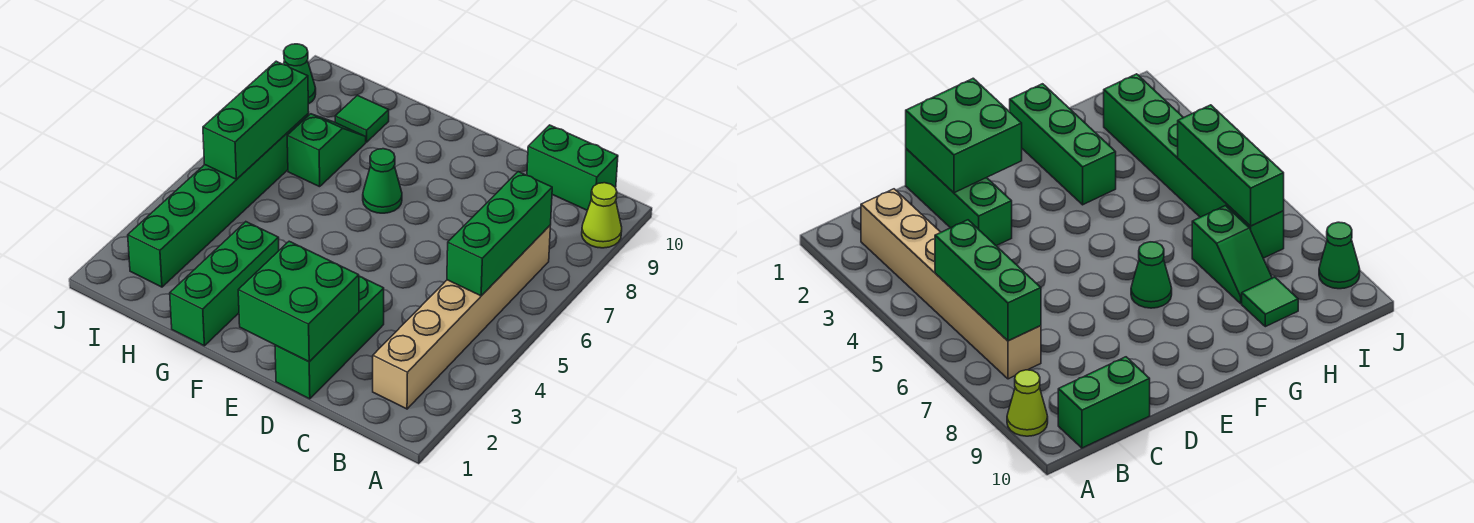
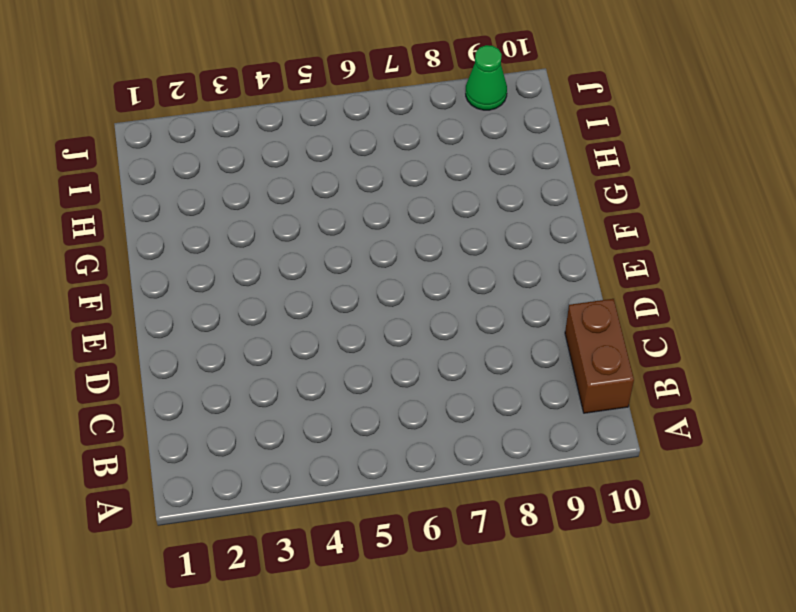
brown brick B10:C10 level 1 -> green brick B10:C10 level 1
none -> lime cone A9 level 1
none -> tan brick B2:B7 level 1
none -> green brick D1:D3 level 1

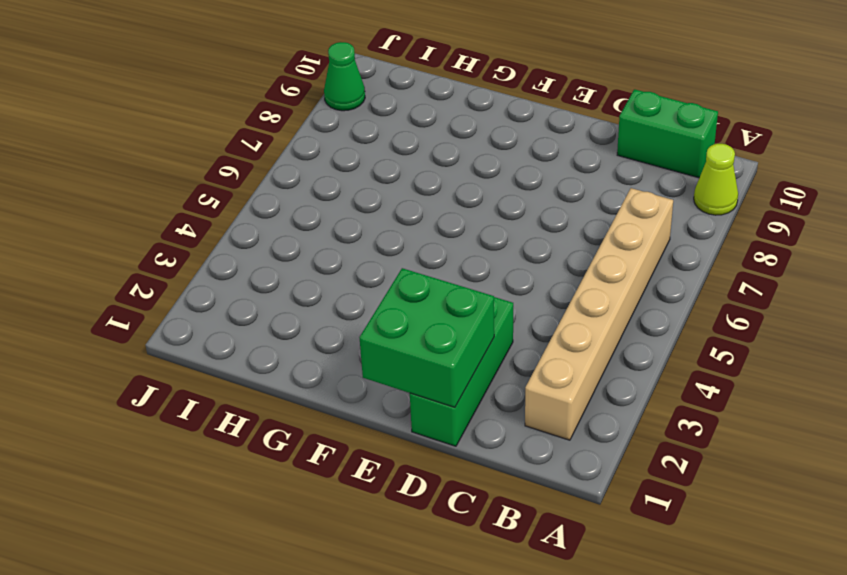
none -> green cone F7 level 1
none -> green brick G1:G3 level 1
none -> green slope H7:H8 level 1 top 7

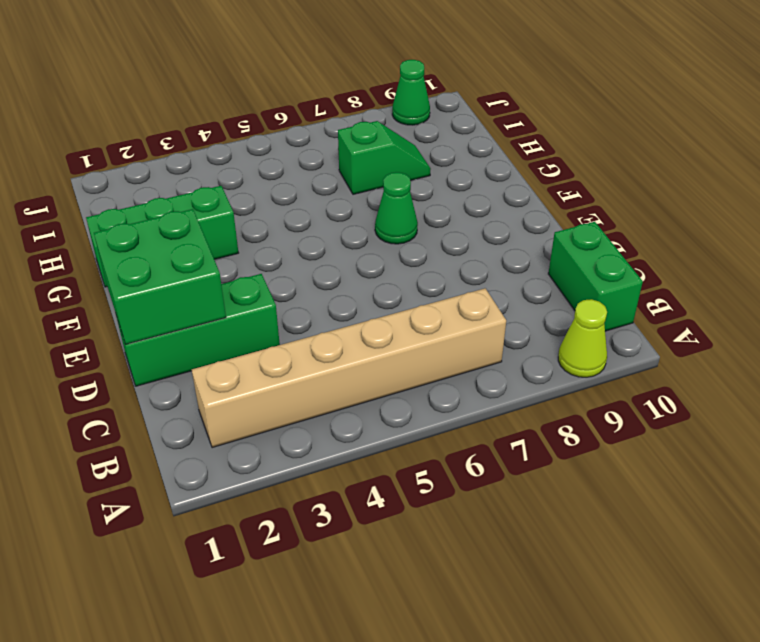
none -> green tile H9 level 1
none -> green brick I2:I7 level 1
none -> green brick B5:B7 level 2

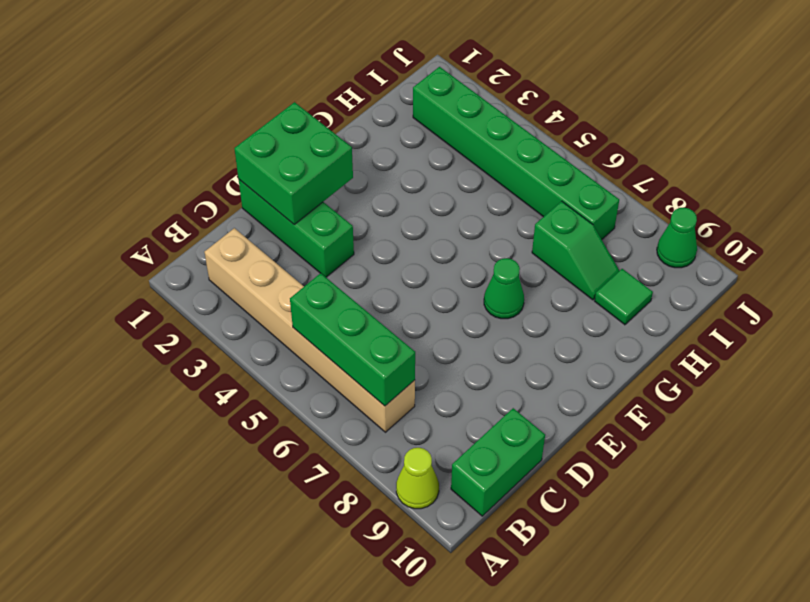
none -> green brick G1:G3 level 1
none -> green brick I5:I7 level 2

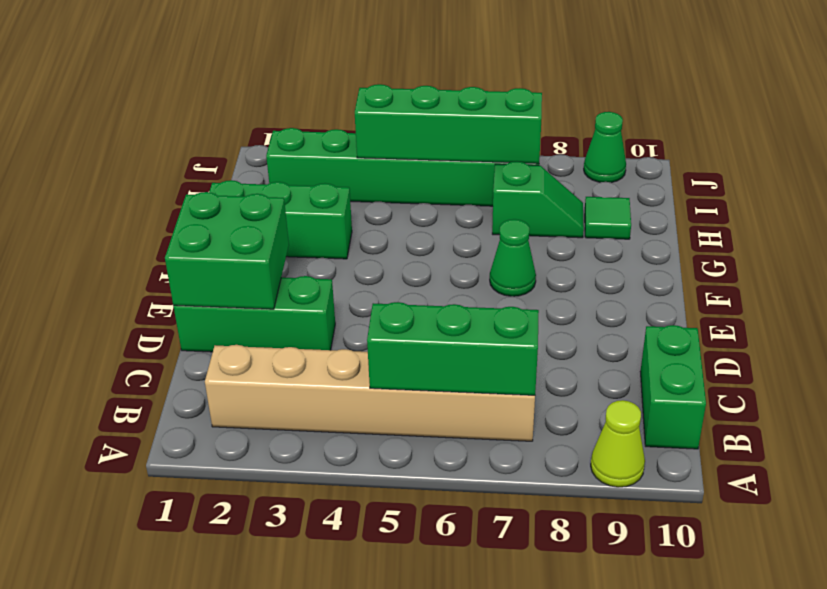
green brick I4:I7 level 2 -> green brick I5:I7 level 2

